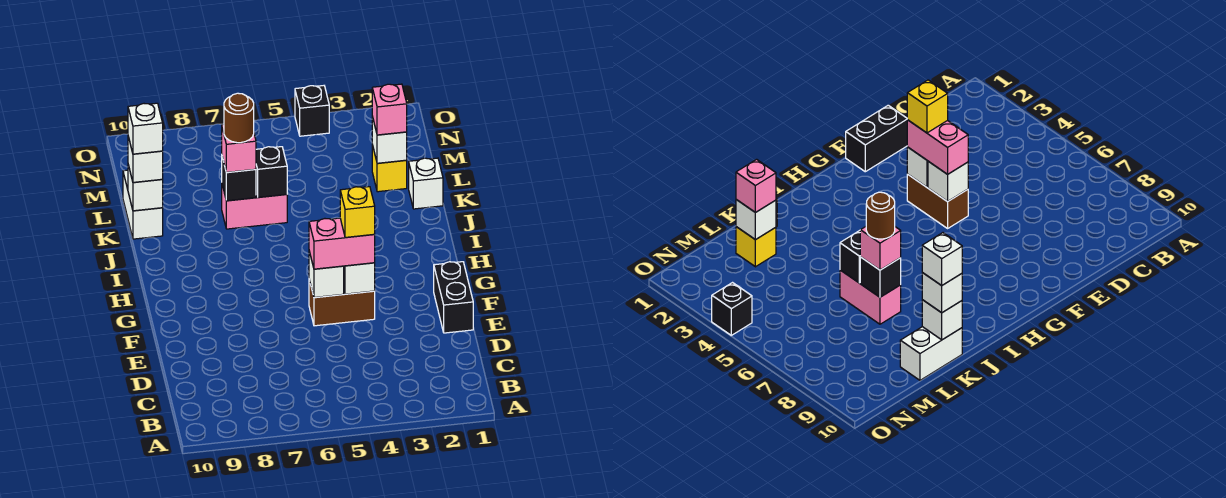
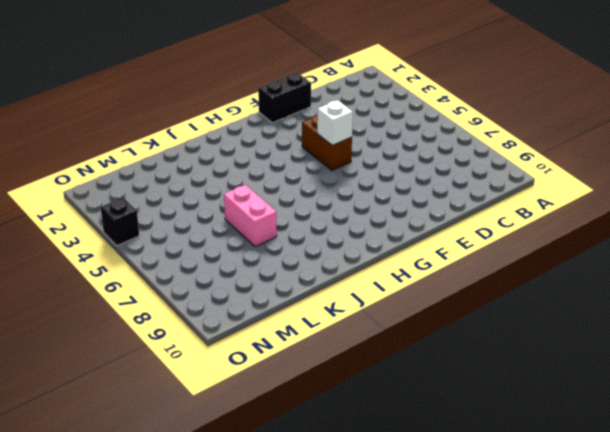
none -> white brick K1 level 1
none -> white brick K10:L10 level 1
none -> yellow brick L2 level 1

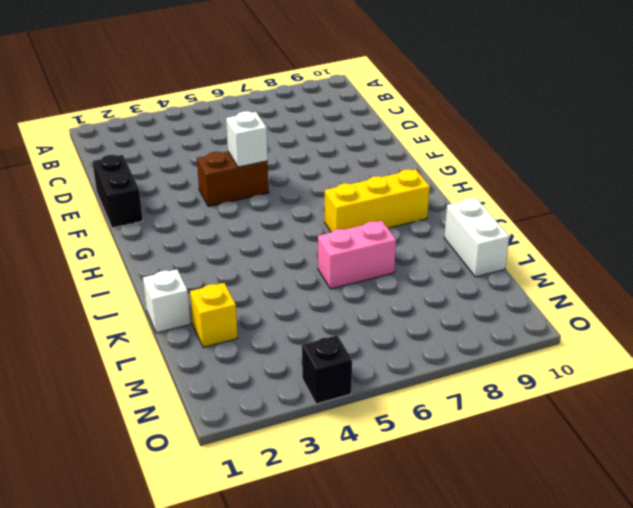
yellow brick I7:I9 level 1 -> none
none -> white brick F4 level 2
none -> black brick K6 level 2
none -> black brick K7 level 2

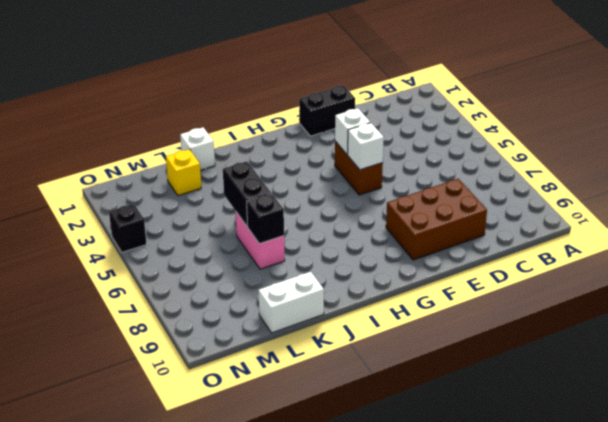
brown brick D8:F9 level 1 -> none
black brick K5:K6 level 2 -> black brick K6 level 2
none -> white brick K10 level 2
none -> white brick L2 level 2
none -> pink brick F4:F5 level 3

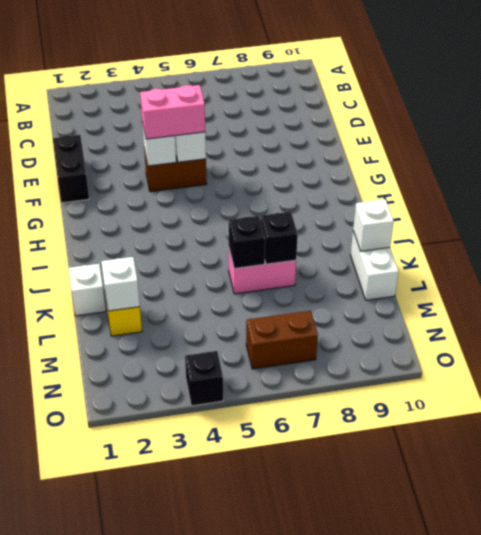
brown brick N6:N7 level 1 -> none
none -> pink brick K7 level 3
none -> white brick K10 level 3
none -> pink brick L2 level 3

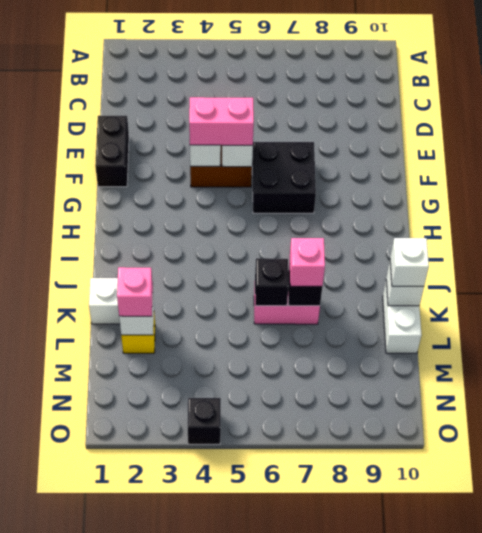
black brick F6:G7 level 1 -> none
none -> yellow brick F4 level 4
none -> brown round brick K7 level 4
none -> white brick K10 level 4

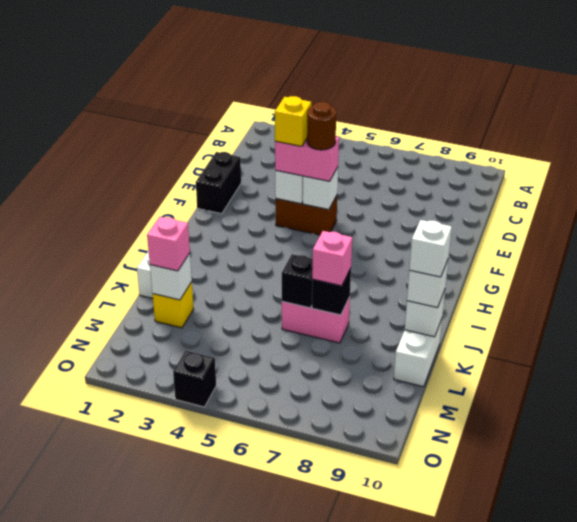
brown round brick F5 level 4 -> brown round brick K7 level 4

